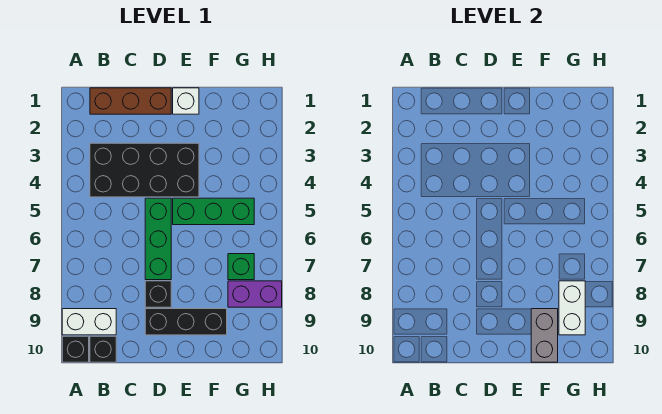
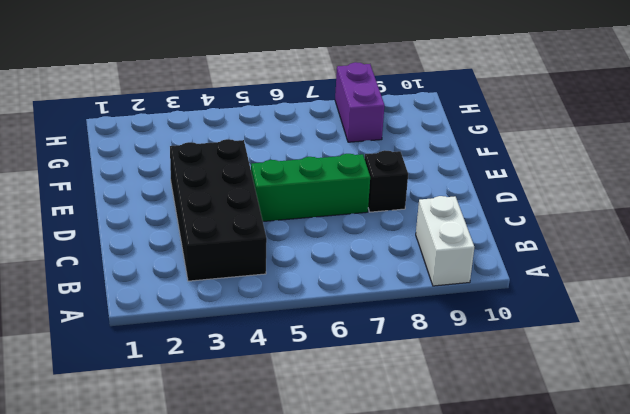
none -> black brick A10 level 1
none -> brown brick B1:D1 level 1
none -> black brick B10 level 1

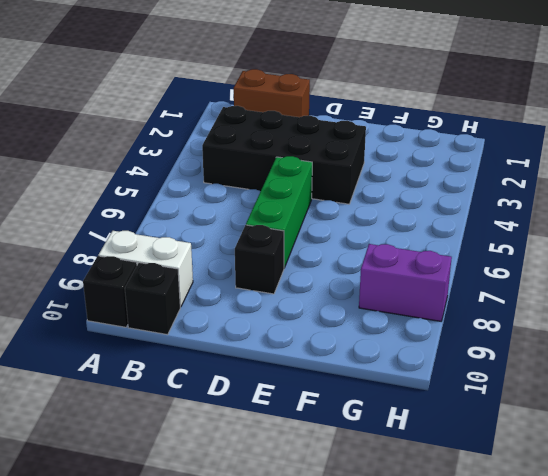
brown brick B1:C1 level 1 -> brown brick B1:D1 level 1
none -> black brick D9:F9 level 1
none -> white brick E1 level 1
none -> green brick E5:G5 level 1

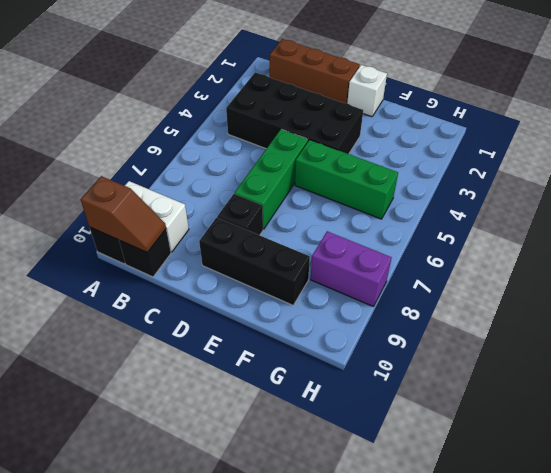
brown slope A10:B10 level 2 top A -> none
none -> green brick G7 level 1
none -> grey brick F9:F10 level 2
none -> white brick G8:G9 level 2

